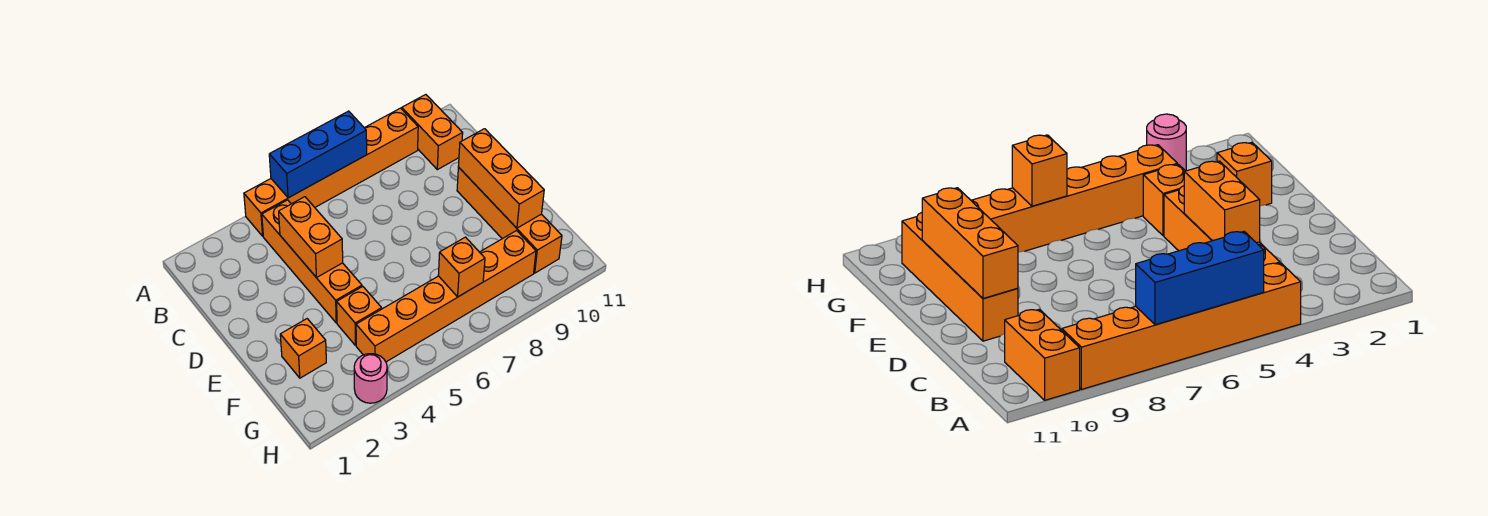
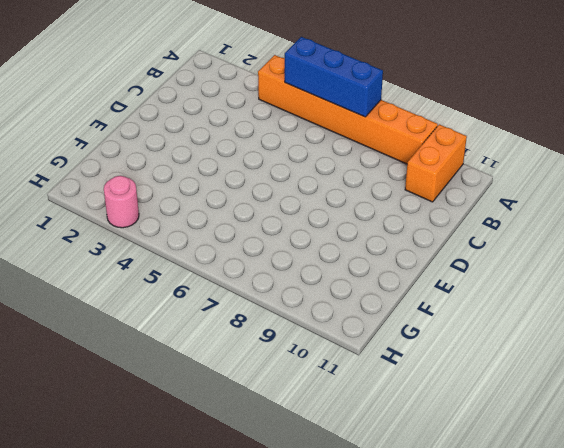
none -> orange brick B4:E4 level 1
none -> orange brick D10:G10 level 1
none -> orange brick F2 level 1

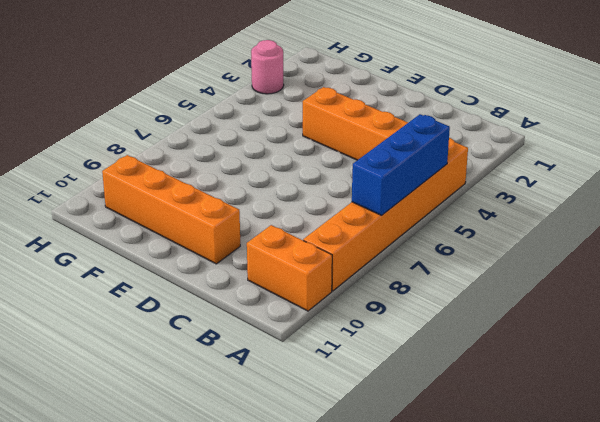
none -> orange brick F2 level 1
none -> orange brick F4 level 1
none -> orange brick G4:G9 level 1

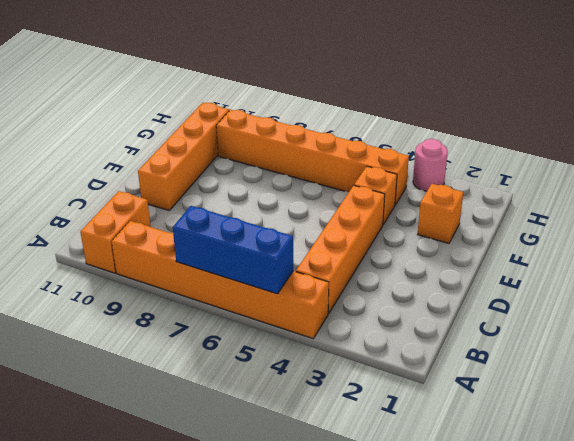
none -> orange brick C4:D4 level 2
none -> orange brick D10:F10 level 2
none -> orange brick G7 level 2

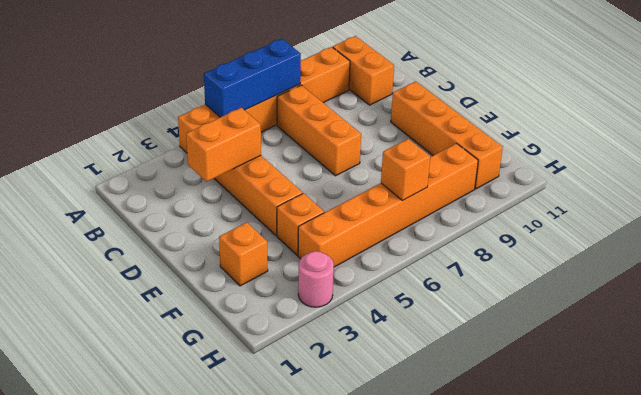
orange brick B7:D7 level 1 -> orange brick D10:F10 level 2
orange brick C3:C4 level 2 -> orange brick C4:D4 level 2

